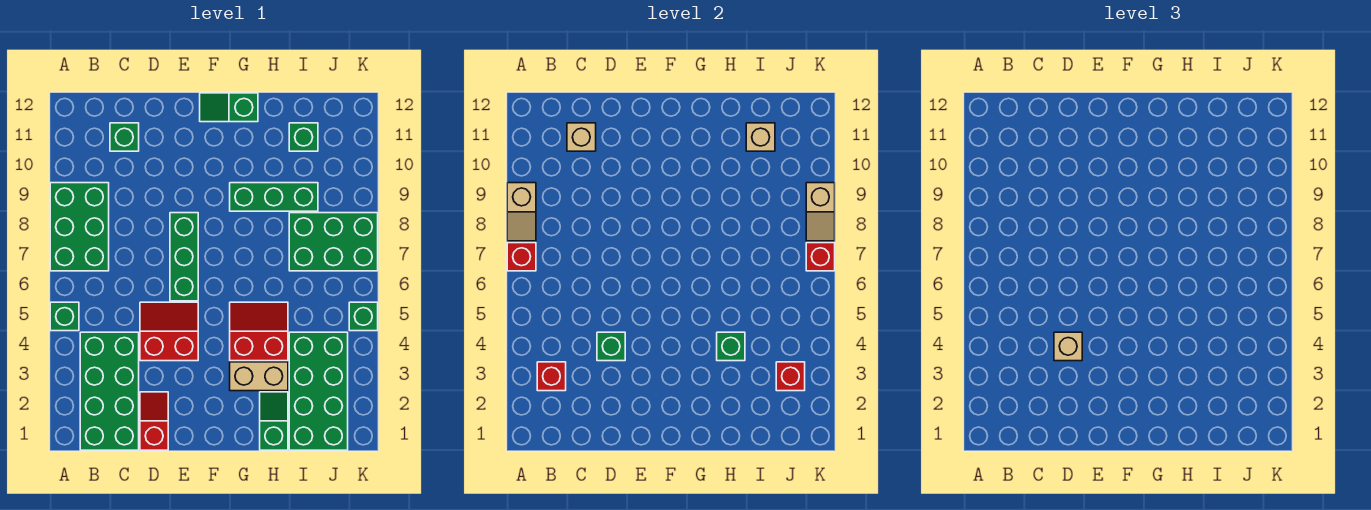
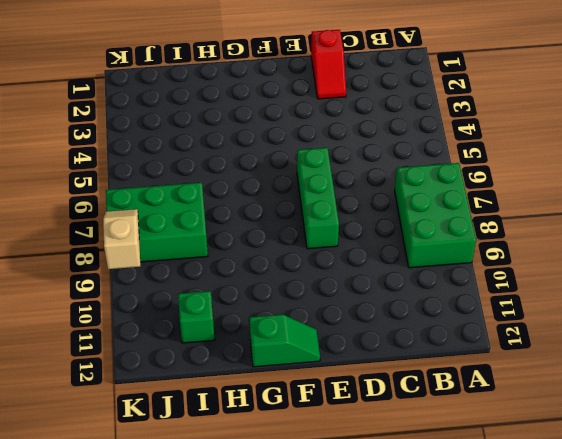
none -> green brick A5 level 1
none -> green brick B1:C4 level 1
none -> green brick C11 level 1

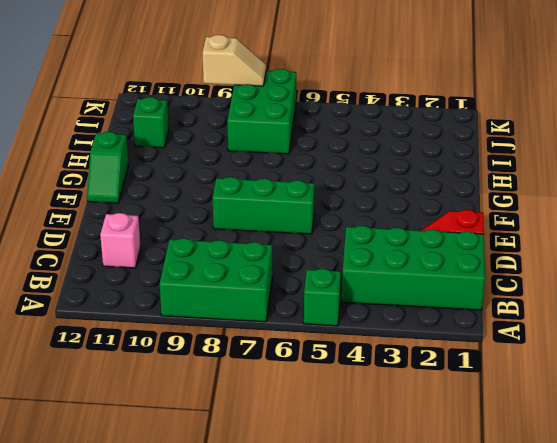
pink brick C11 level 1 -> green brick C11 level 1
none -> red slope D4:E5 level 1 top 4
none -> tan brick G3:H3 level 1
none -> red slope G4:H5 level 1 top 4

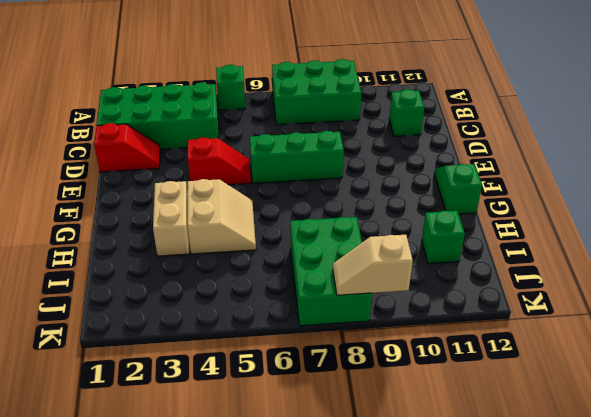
red slope E4:E5 level 1 top 4 -> red slope D4:E5 level 1 top 4
tan slope G4:H5 level 1 top 4 -> red slope G4:H5 level 1 top 4
none -> green brick G9:I9 level 1
none -> green slope H1:H2 level 1 top 1
none -> green brick I1:J4 level 1

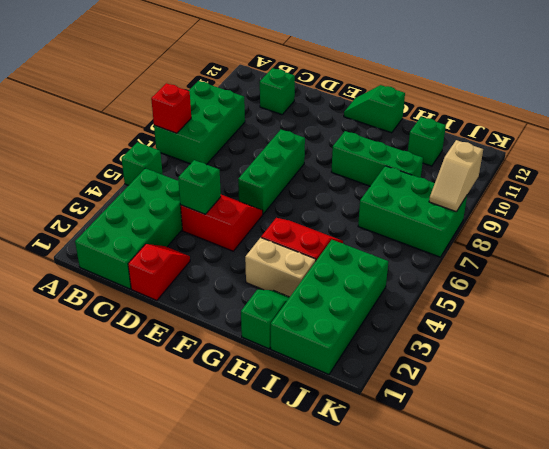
none -> green brick K5 level 1
none -> tan slope A8:A9 level 2 top 9
none -> red brick B3 level 2

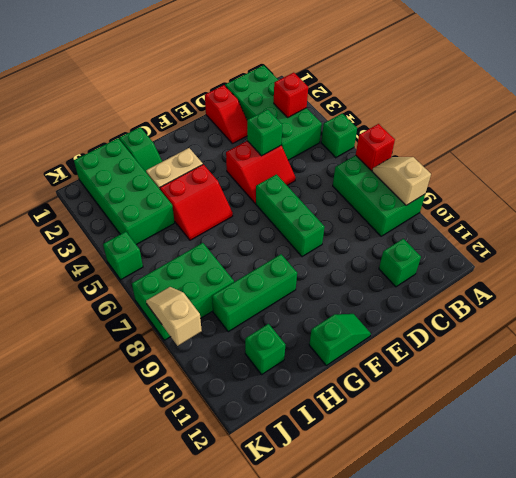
none -> tan brick C11 level 2
none -> green brick H4 level 2
none -> tan brick I11 level 2

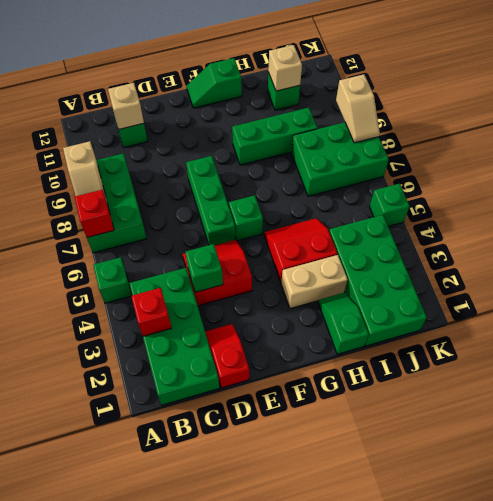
green brick F6 level 1 -> green brick H4 level 2
none -> red brick J3 level 2
none -> red brick K7 level 2
none -> tan brick D4 level 3

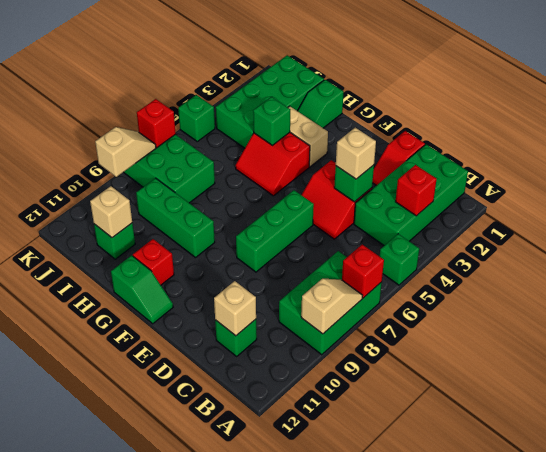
red brick G11 level 1 -> red brick J3 level 2

